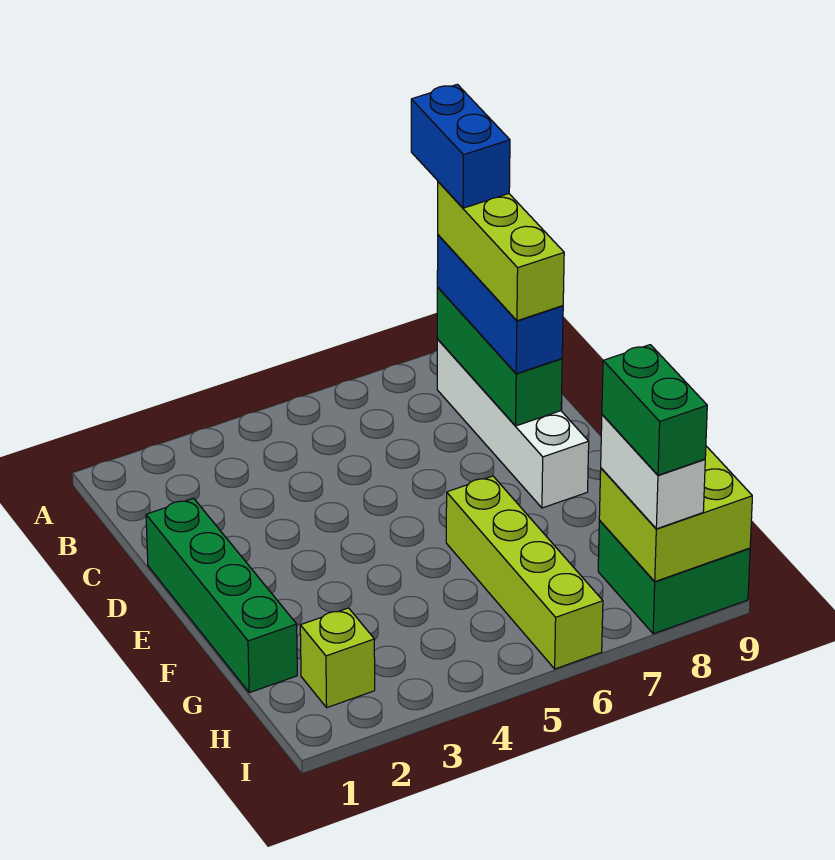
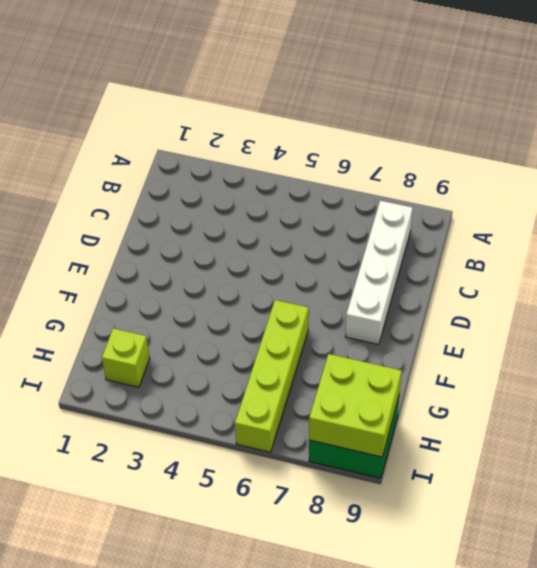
none -> green brick D1:G1 level 1
none -> green brick B8:D8 level 2
none -> blue brick B8:D8 level 3

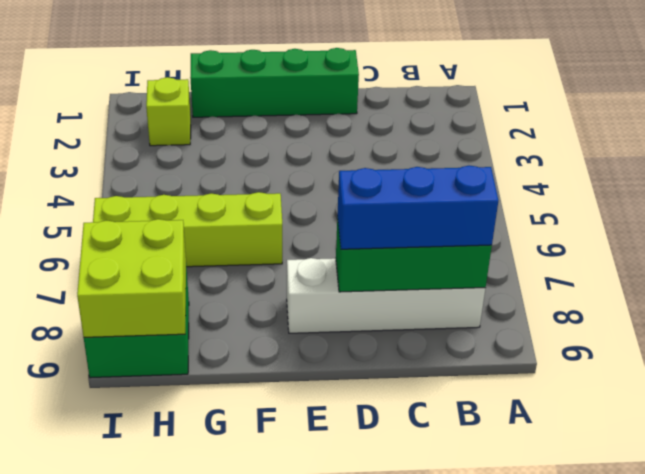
none -> white brick H8:I8 level 3
none -> lime brick B8:D8 level 4
none -> green brick H8:I8 level 4

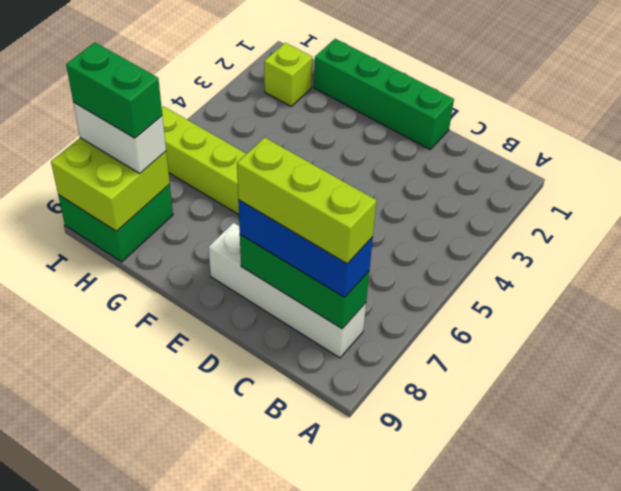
none -> blue brick A8:B8 level 5

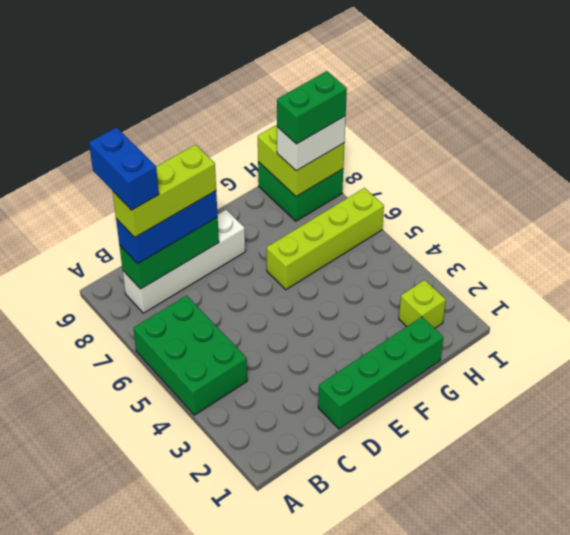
green brick A4:B6 level 1 -> none
blue brick B8:B9 level 5 -> blue brick A8:B8 level 5

